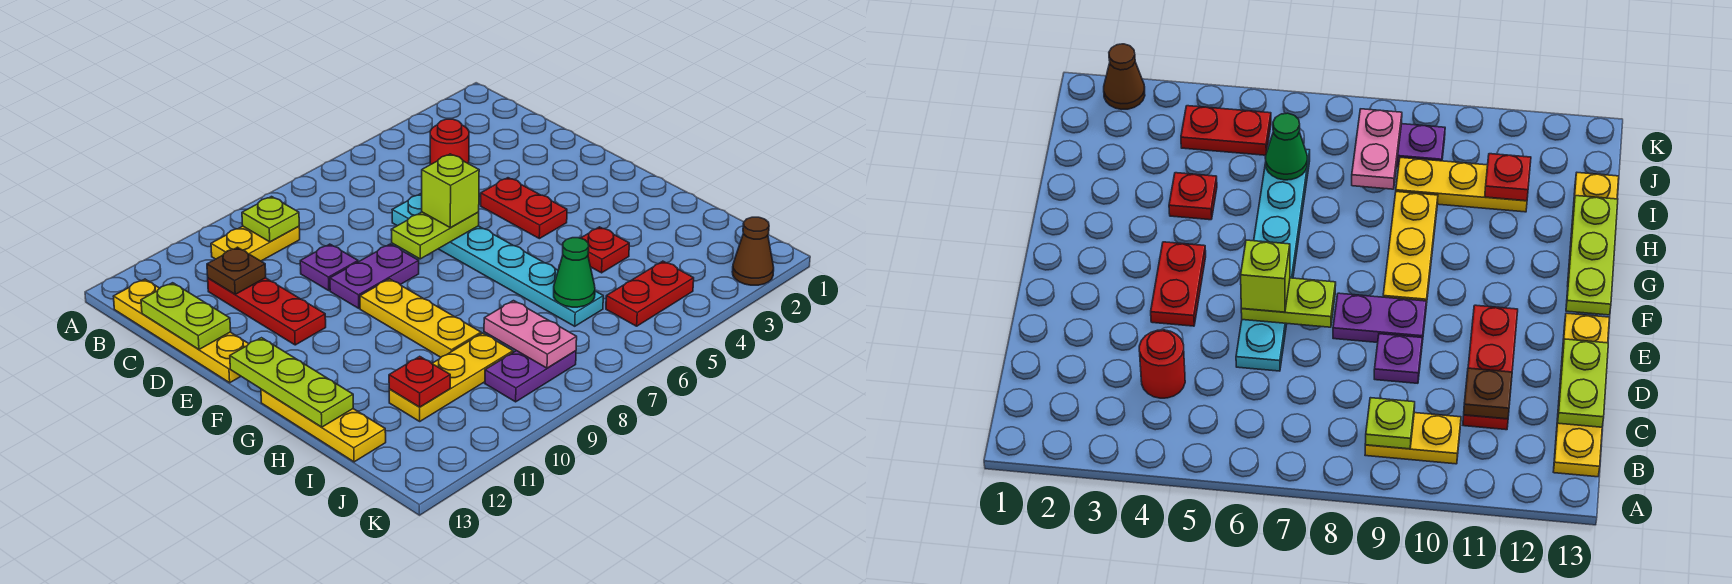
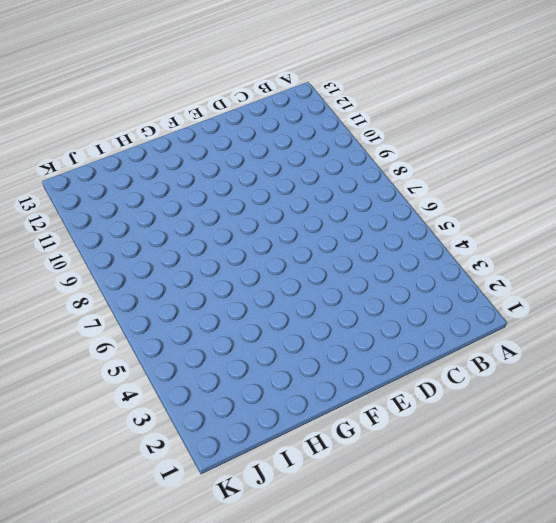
none -> yellow plate B9:B10 level 1
none -> yellow plate B13:E13 level 1
none -> red round brick C4 level 1

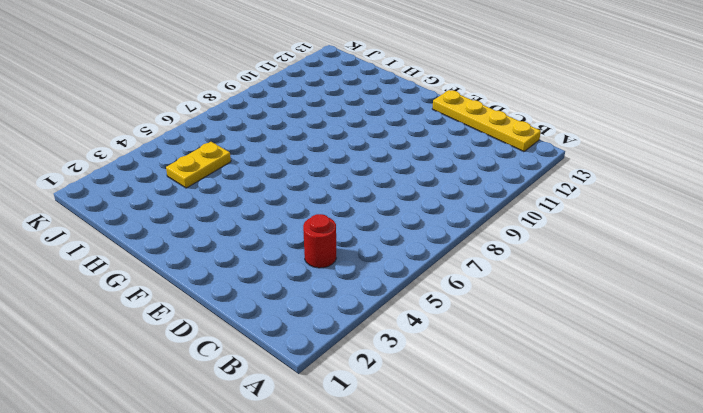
yellow plate I4:I5 level 1 -> yellow plate B9:B10 level 1
none -> red plate C11:E11 level 1
none -> cyan plate D6:I6 level 1
none -> purple plate D9 level 1

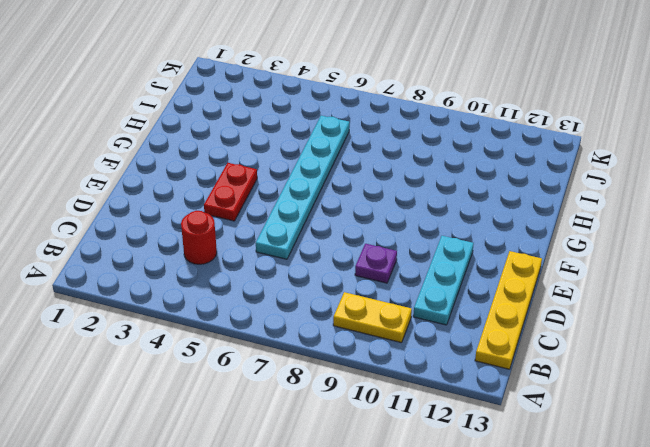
cyan plate C11:E11 level 1 -> red plate C11:E11 level 1
none -> purple plate E8:E9 level 1
none -> yellow plate F9:H9 level 1
none -> yellow plate G13:I13 level 1

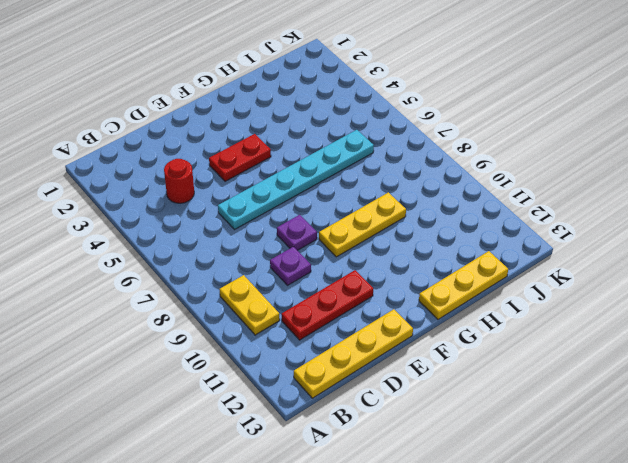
purple plate E8 level 1 -> purple plate E8:E9 level 1
none -> red plate H4 level 1
none -> yellow plate I9:I11 level 1
none -> red plate J4:J5 level 1

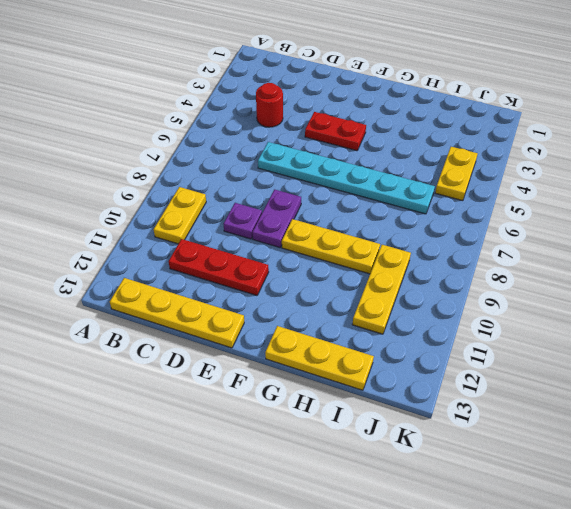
yellow plate J4:J5 level 1 -> red plate J4:J5 level 1
none -> red plate H4 level 1
none -> purple plate J8:J9 level 1
none -> brown cone K2 level 1

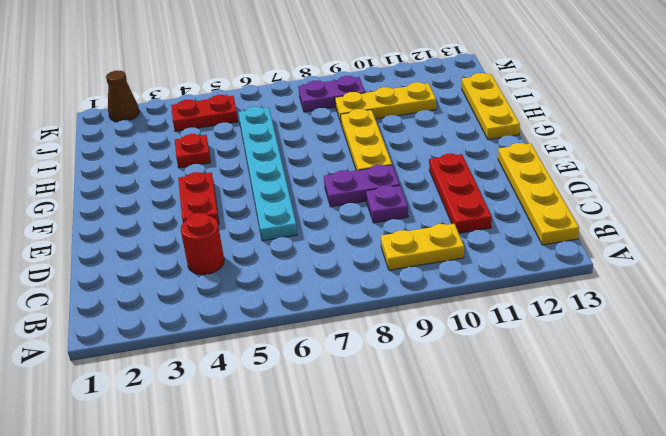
none -> lime plate B9 level 2
none -> brown plate C11 level 2
none -> lime plate C13:D13 level 2

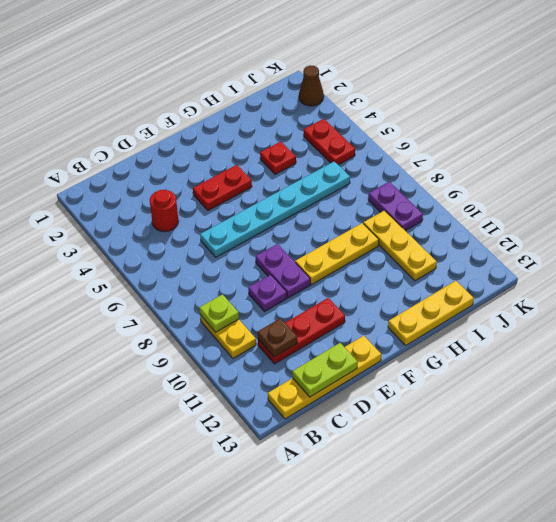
none -> lime plate E6:E7 level 2
none -> lime plate F13:H13 level 2
none -> green cone I6 level 2

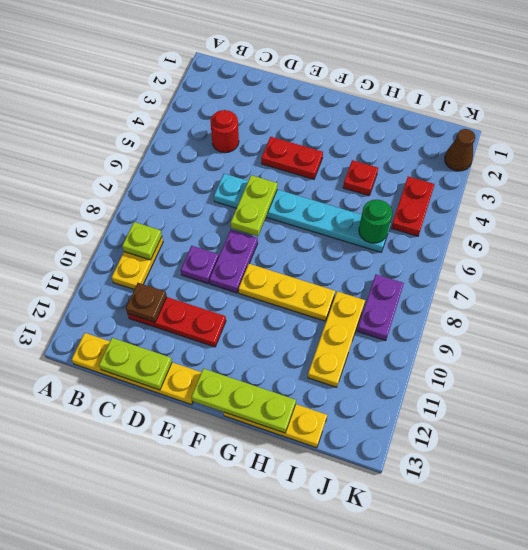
green round brick I6 level 2 -> green cone I6 level 2
none -> pink plate I8:J8 level 2
none -> red plate I11 level 2
none -> lime brick E6 level 3

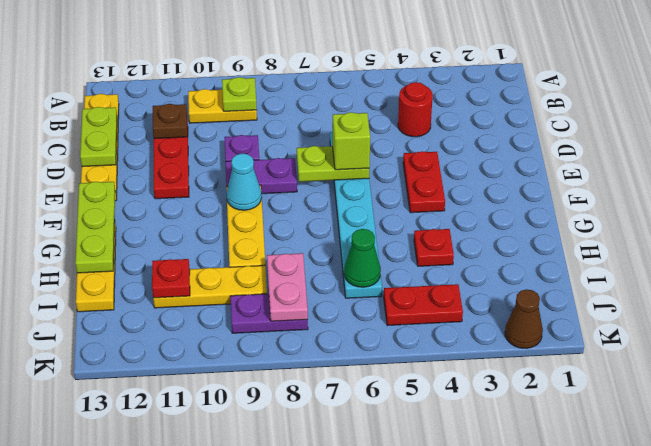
cyan cone F9 level 2 -> none

